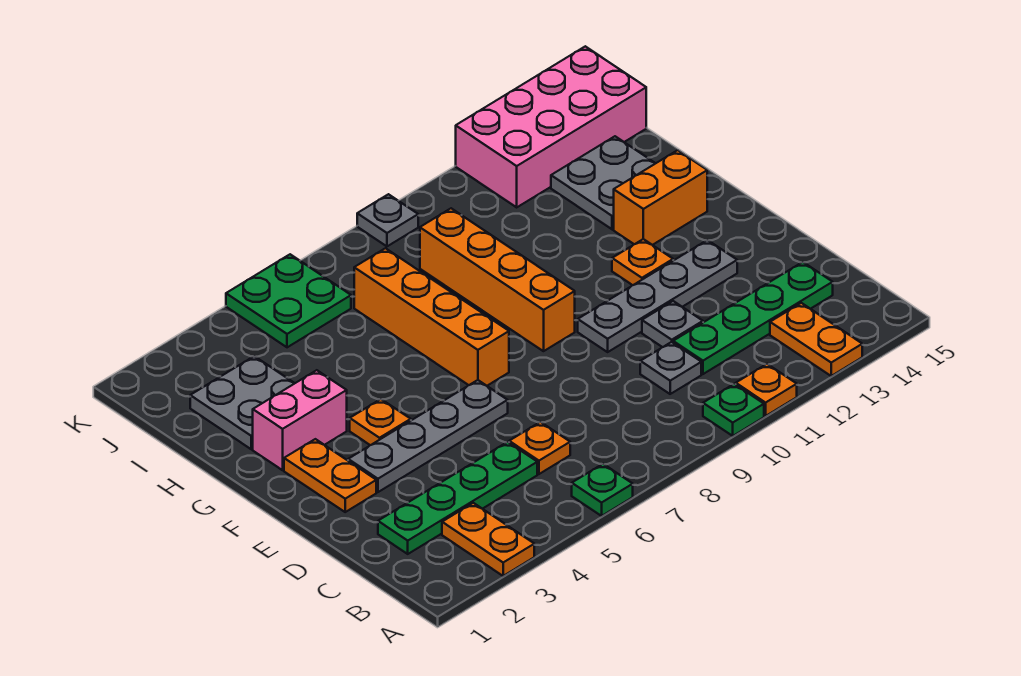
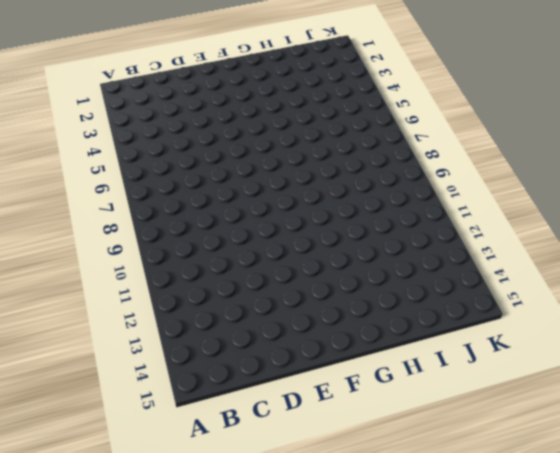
none -> orange plate A3:B3 level 1
none -> green plate A6 level 1
none -> green plate A10 level 1

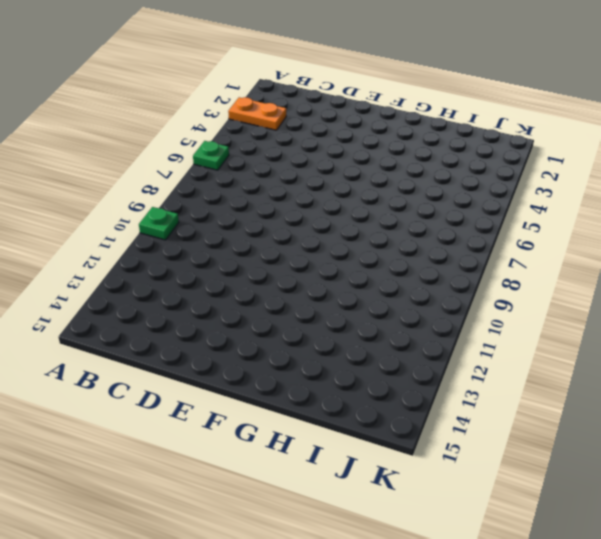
none -> orange plate A11 level 1
none -> orange plate A13:B13 level 1
none -> green plate C2:C5 level 1

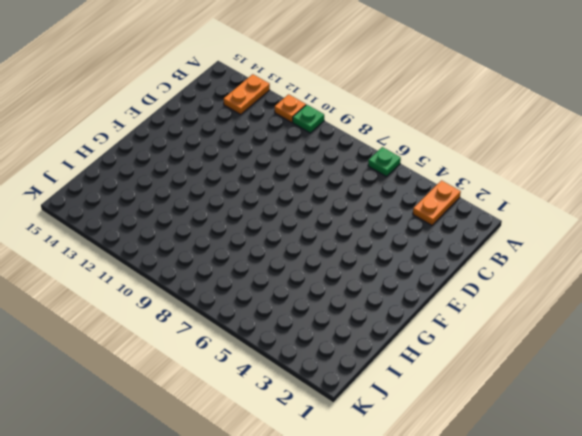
none -> green plate C2:C5 level 1
none -> orange plate C6 level 1
none -> grey plate C10 level 1

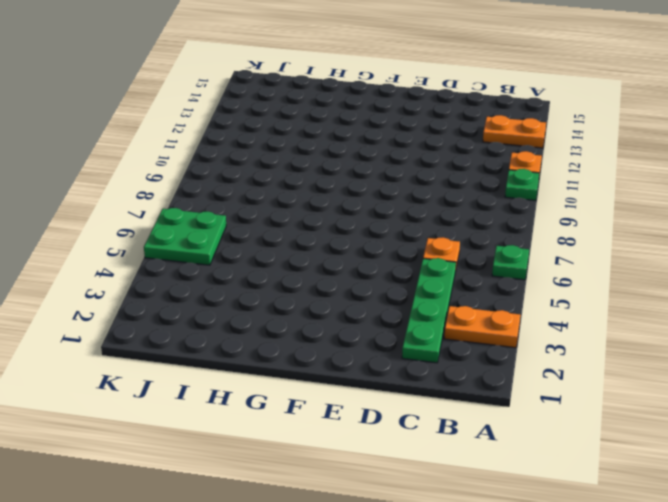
none -> grey plate C10 level 1
none -> green plate C11:C14 level 1
none -> grey plate D11 level 1

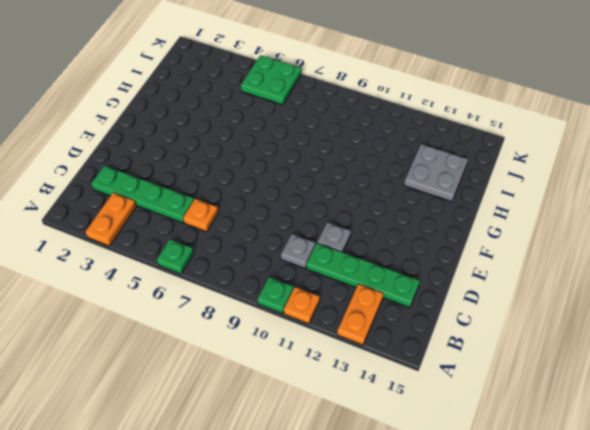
none -> orange plate E2:F2 level 1
none -> grey plate E3:E6 level 1
none -> grey plate E10:E13 level 1

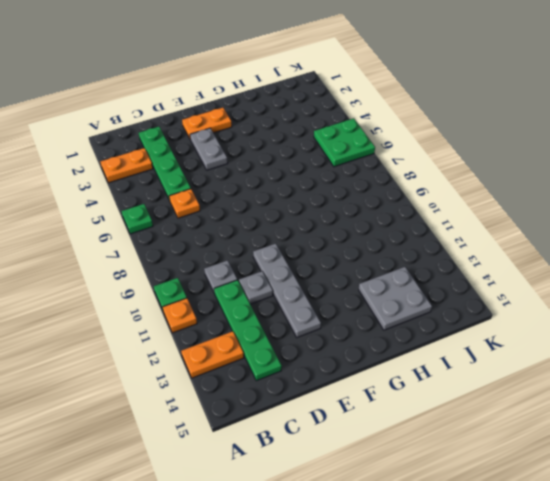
grey plate E3:E4 level 1 -> grey plate E3:E6 level 1
none -> orange plate F4 level 1
none -> orange brick F7:I7 level 1
none -> orange brick F9:I9 level 1

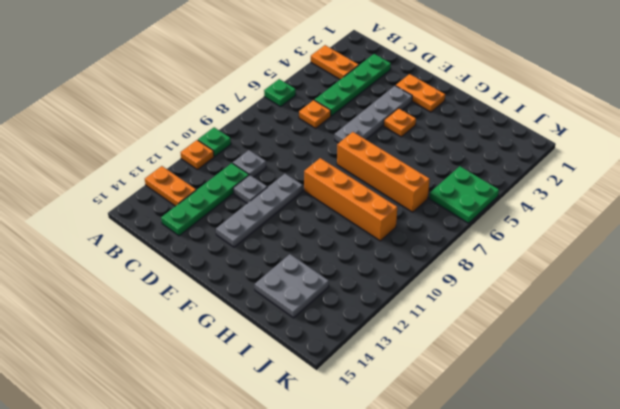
none -> orange plate F12 level 1
none -> pink brick G2:G3 level 1
none -> orange brick G13:G14 level 1

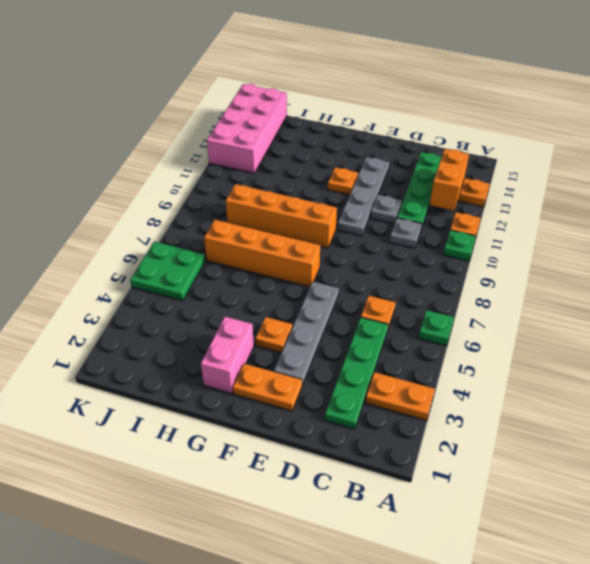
orange brick B12:B13 level 2 -> orange brick G13:G14 level 1
none -> grey plate H2:I3 level 1
none -> grey plate H13:I14 level 1
none -> grey plate K9 level 1

